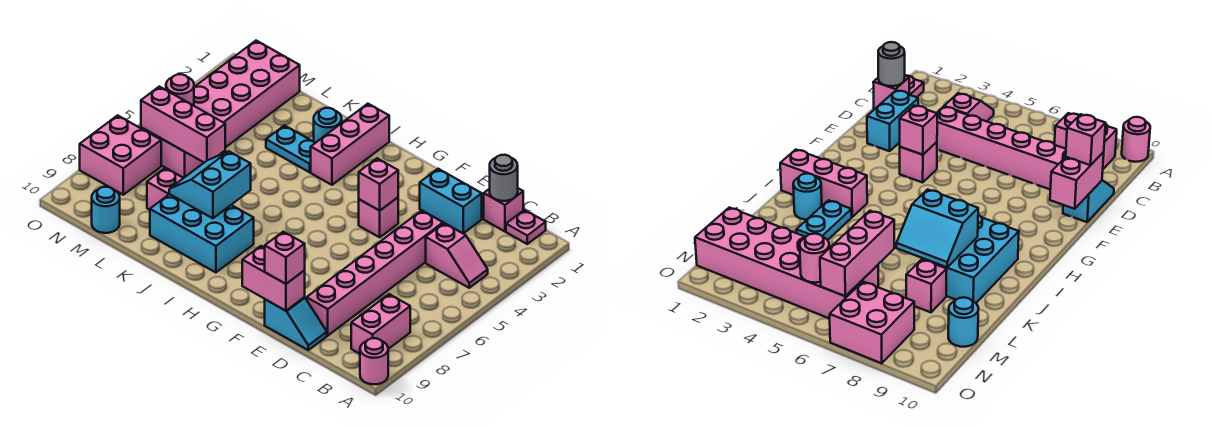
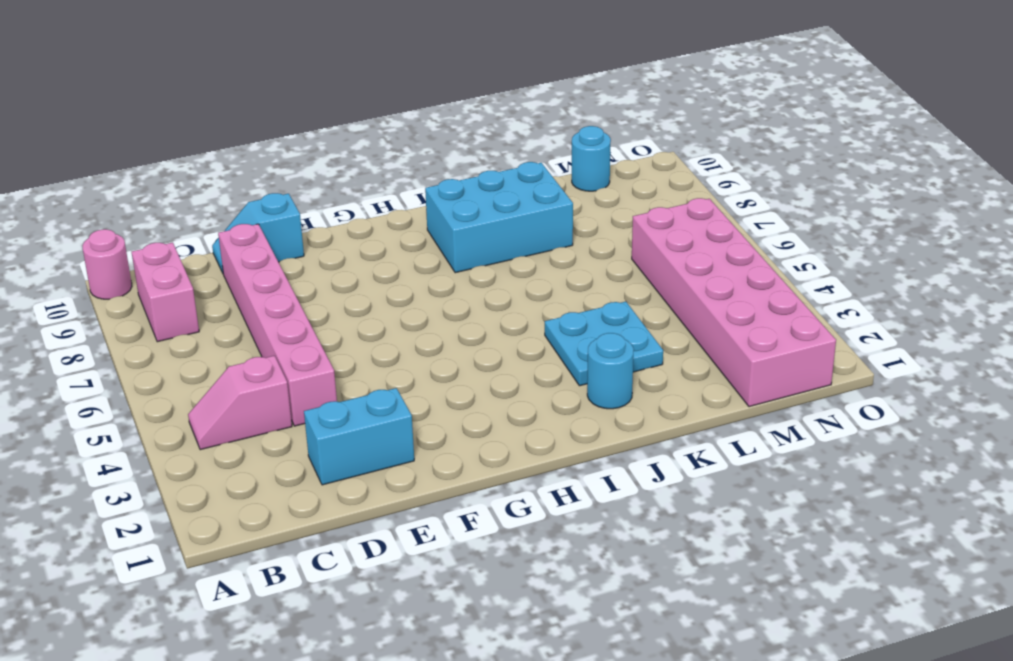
cyan plate J3:K4 level 1 -> cyan plate J3:K3 level 1
none -> pink plate B1 level 1
none -> pink brick C1 level 1
none -> pink brick F4 level 1

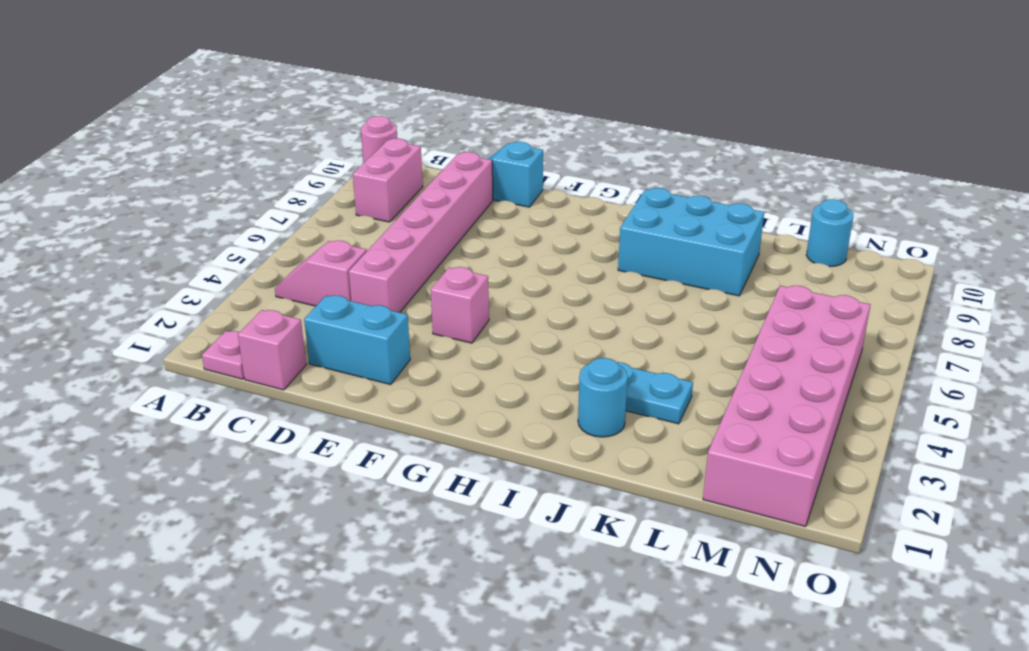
none -> pink brick I1:I3 level 1
none -> pink brick L8 level 1
none -> pink brick N7:O8 level 1

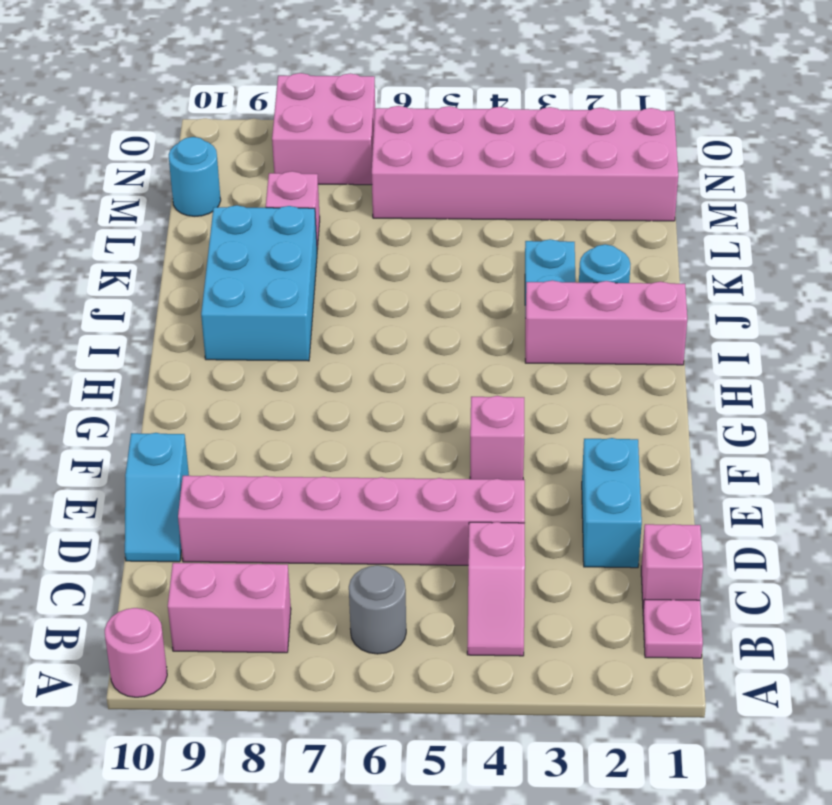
grey round brick B6 level 1 -> grey round brick C1 level 2
none -> pink brick E10:F10 level 2
none -> pink brick F4 level 2
none -> cyan slope J7:K8 level 2 top J

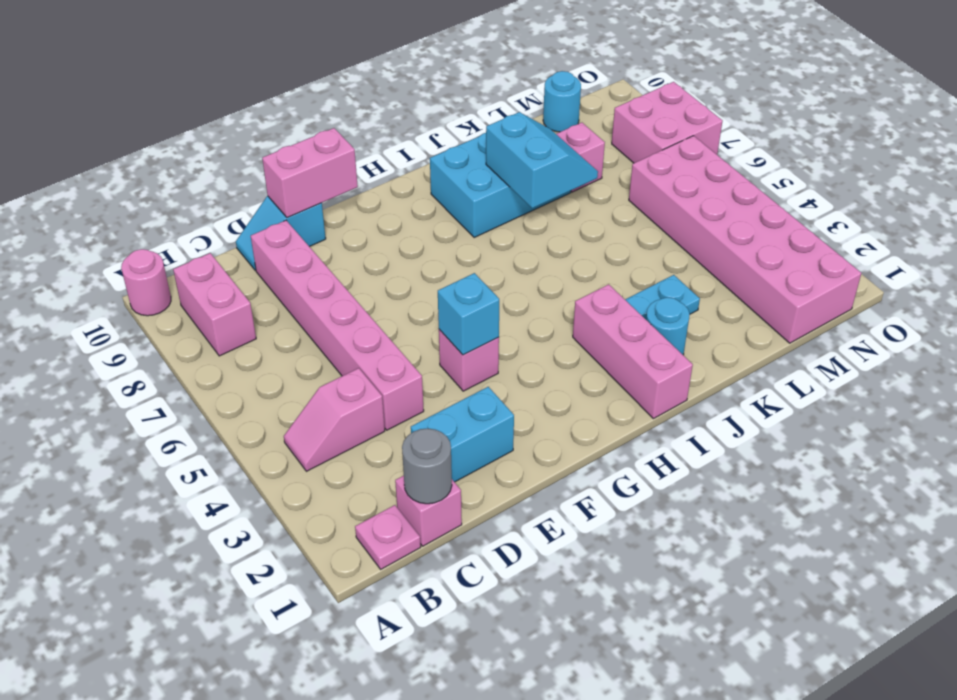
cyan brick F4 level 2 -> pink brick F4 level 2
none -> pink brick L6:N6 level 2
none -> pink round brick N5 level 2
none -> pink brick E10 level 3

